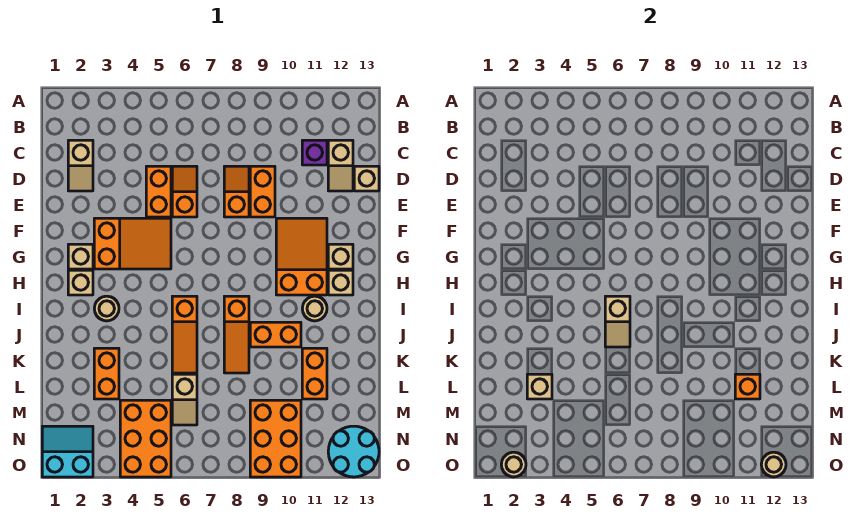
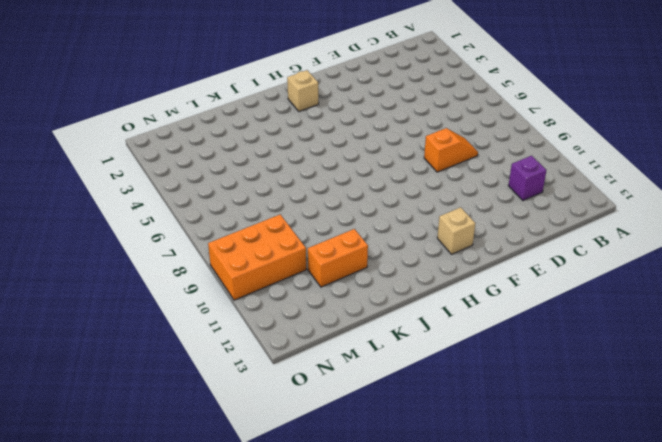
none -> tan slope C2:D2 level 1 top C
none -> tan slope C12:D12 level 1 top C
none -> orange brick D5:E5 level 1
none -> orange slope D6:E6 level 1 top E

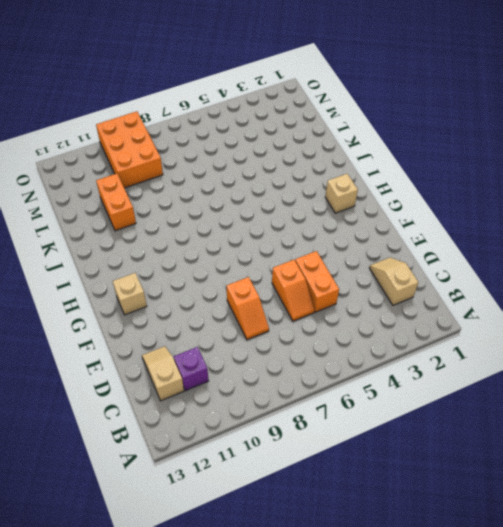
none -> orange brick D9:E9 level 1
none -> tan brick D13 level 1
none -> orange slope F3:G5 level 1 top 3
none -> orange slope F10:H11 level 1 top H

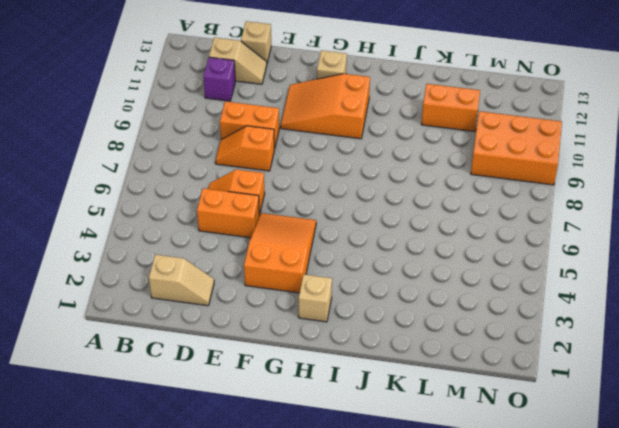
none -> tan brick G2 level 1
none -> tan brick H12 level 1
none -> tan round brick I3 level 1
none -> orange slope I6:K6 level 1 top I

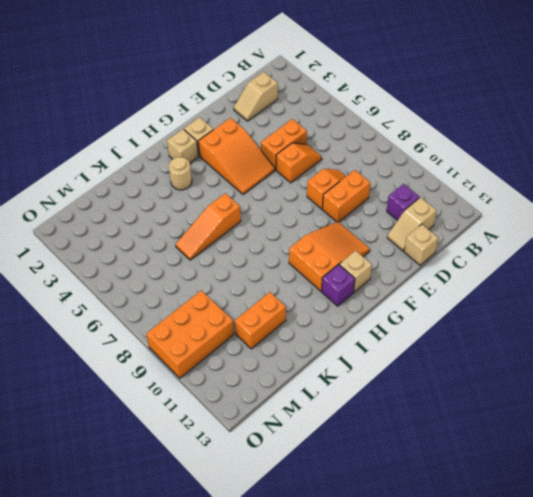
purple brick H12 level 1 -> tan brick H12 level 1
none -> orange slope I8:K8 level 1 top I
none -> tan round brick I11 level 1
none -> orange brick J9:J10 level 1
none -> orange brick K3:L3 level 1

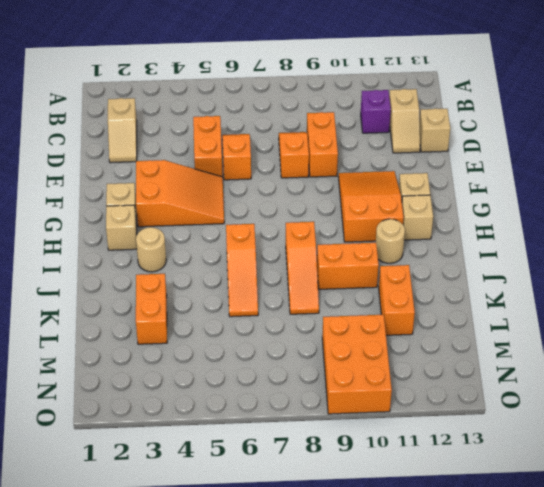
none -> tan slope L6:M6 level 1 top L
none -> orange brick M4:O5 level 1
none -> cyan slope N1:O2 level 1 top O
none -> cyan round brick N12:O13 level 1

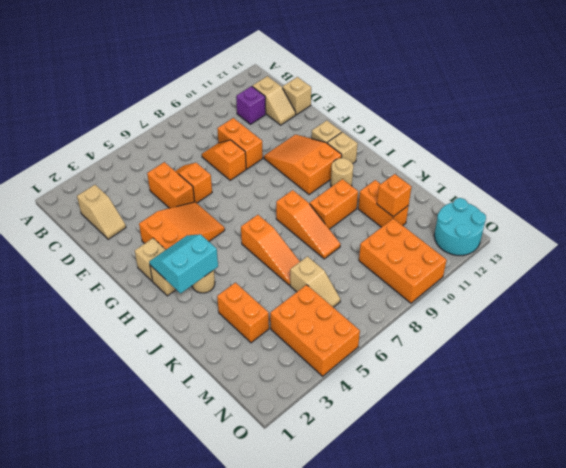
cyan slope H2:I3 level 2 top I -> cyan slope N1:O2 level 1 top O
none -> tan slope I6:J6 level 2 top I
none -> tan brick L3 level 2
none -> tan round brick O2 level 2
none -> tan round brick O12 level 2

